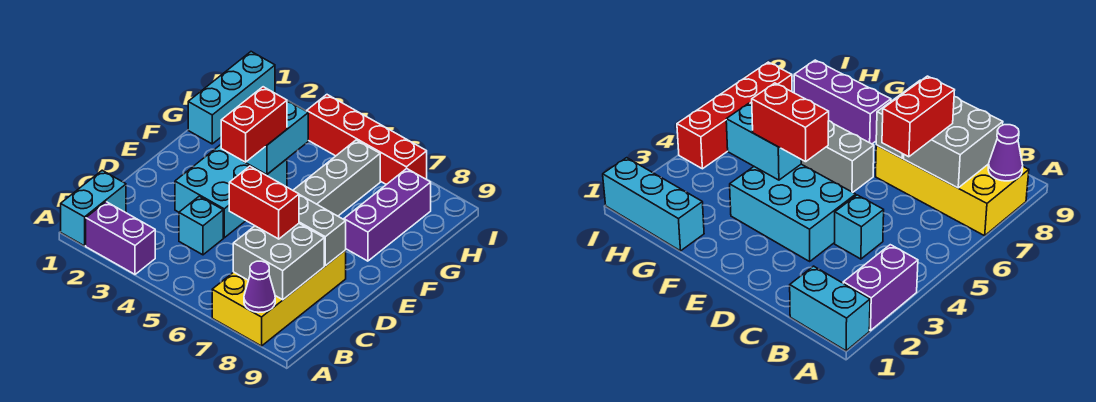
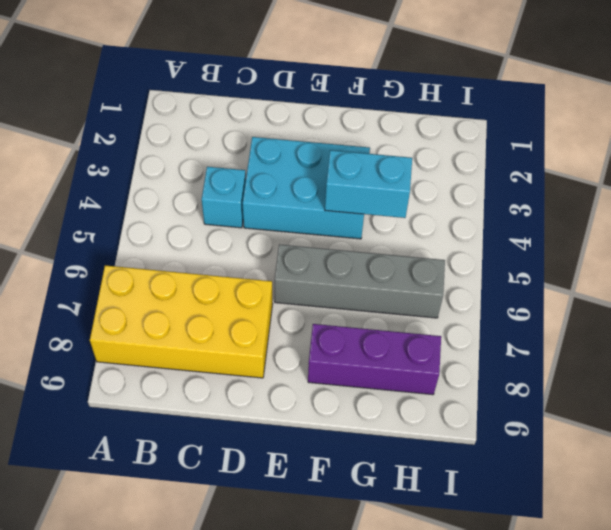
none -> cyan brick A1:B1 level 1
none -> purple brick A2:A3 level 1
none -> cyan brick G1:I1 level 1

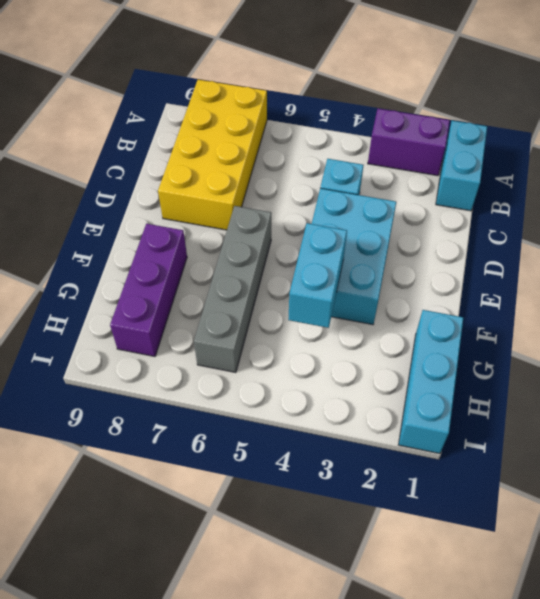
none -> red brick I4:I7 level 1
none -> purple cone A8 level 2
none -> grey brick B7:C8 level 2

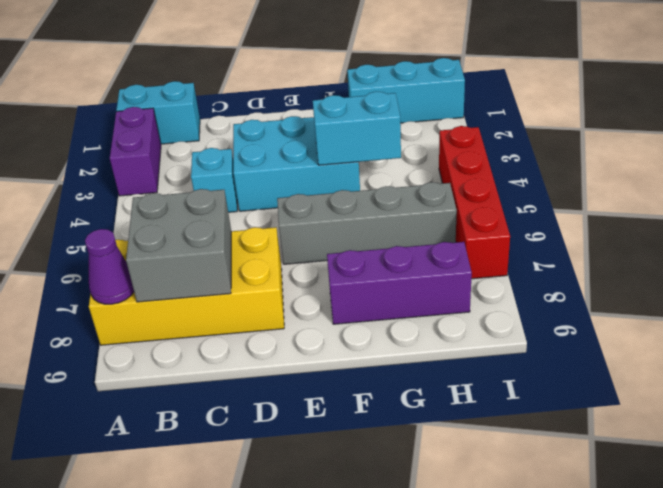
none -> grey brick D7:D8 level 2
none -> red brick C6:C7 level 3
none -> red brick E4:F4 level 3

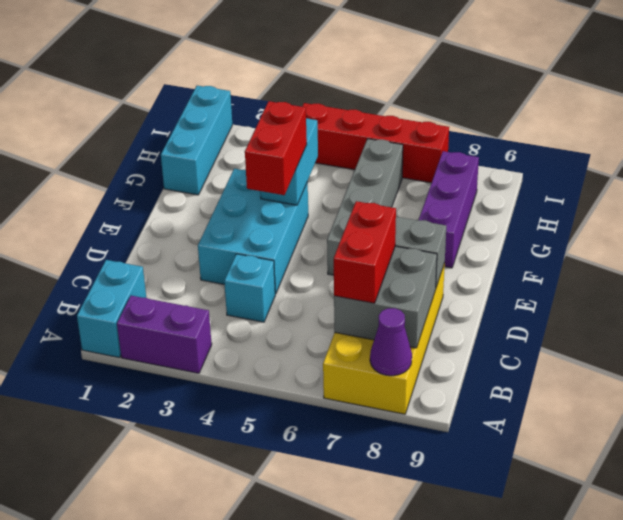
red brick B7:C7 level 3 -> red brick C6:C7 level 3

